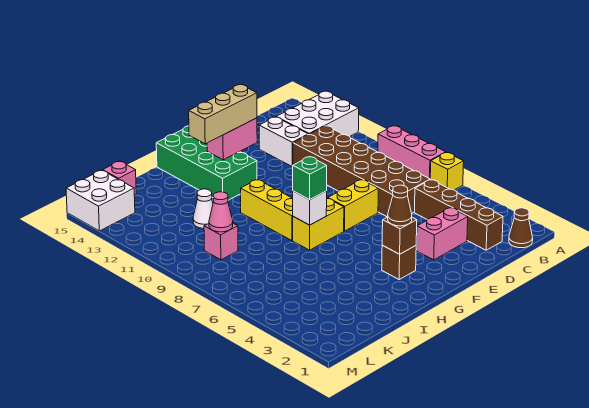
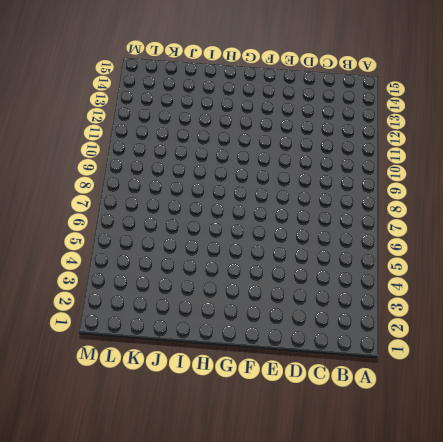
none -> yellow brick A6 level 1
none -> pink brick A7:A9 level 1
none -> white brick A12:C13 level 1

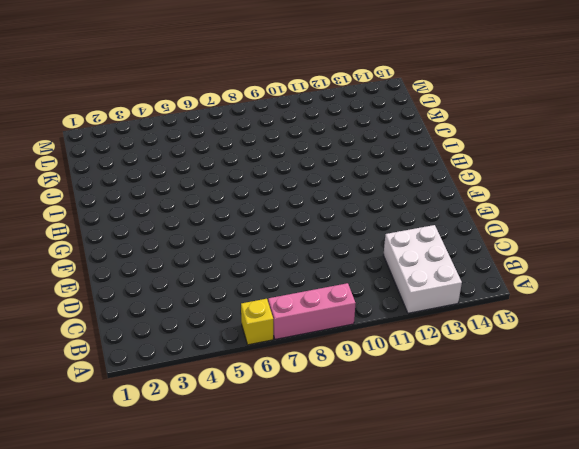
none -> brown cone B1 level 1
none -> brown brick C2:C5 level 1
none -> brown brick C6:D11 level 1

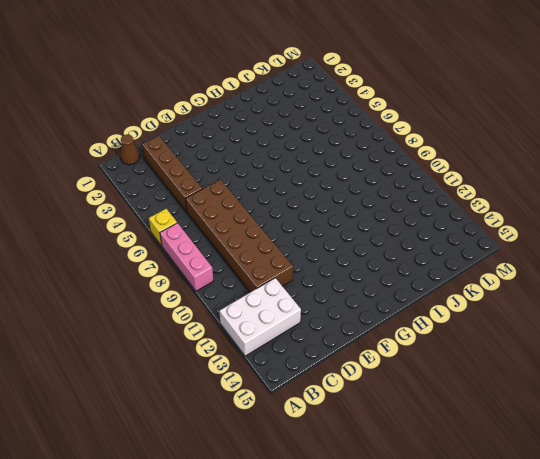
none -> pink brick D3:E3 level 1
none -> white brick D12:D13 level 1
none -> yellow brick E7:F7 level 1

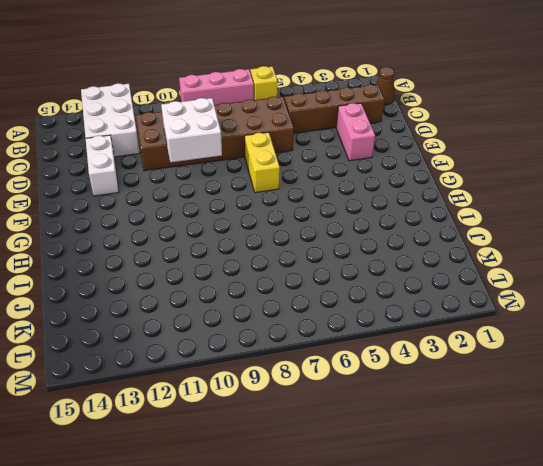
white brick D9:E10 level 2 -> white brick L14:M15 level 1
white brick D13:E13 level 1 -> white brick D12:D13 level 1
none -> brown brick G3 level 1
none -> yellow brick G7:H7 level 1
none -> green brick G12:H15 level 1

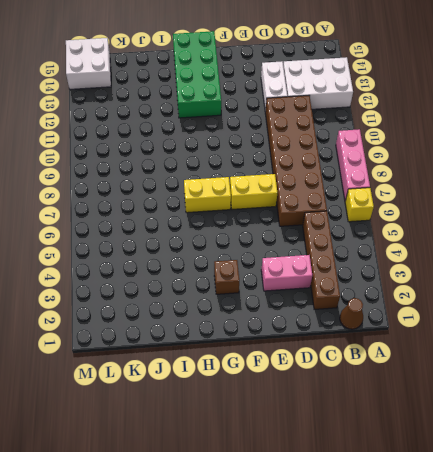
none -> yellow brick H8:H10 level 1
none -> white cone J11 level 1
none -> pink brick K9 level 1

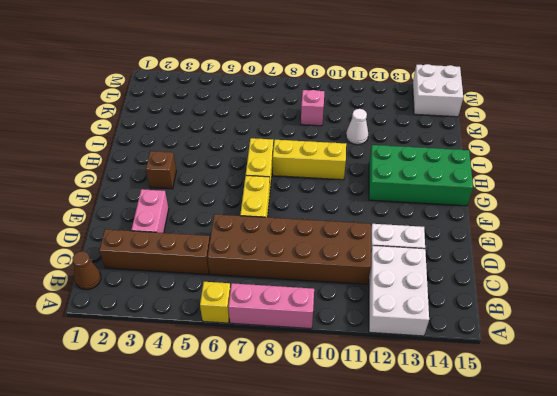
none -> pink brick K15 level 1
none -> pink brick F13:G13 level 2
none -> brown brick G3 level 2

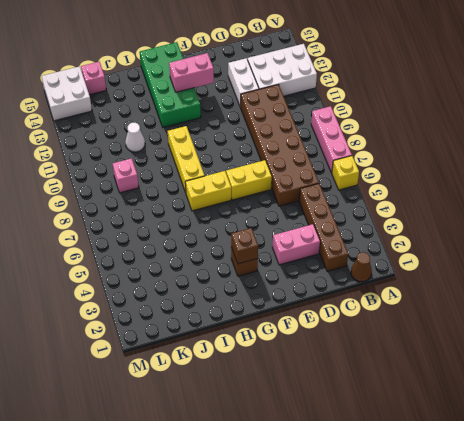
none -> white brick H7 level 2
none -> pink cone K9 level 2
none -> tan brick F13:H13 level 3

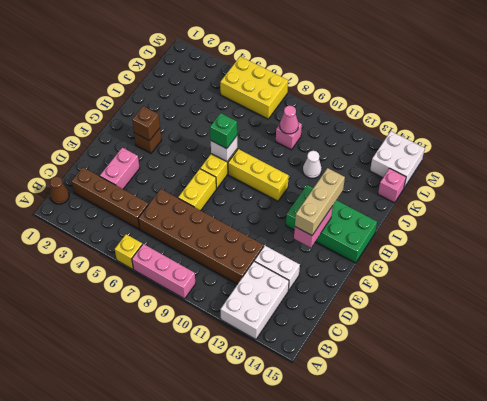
yellow brick L5:M7 level 1 -> none
none -> brown cone G3 level 3

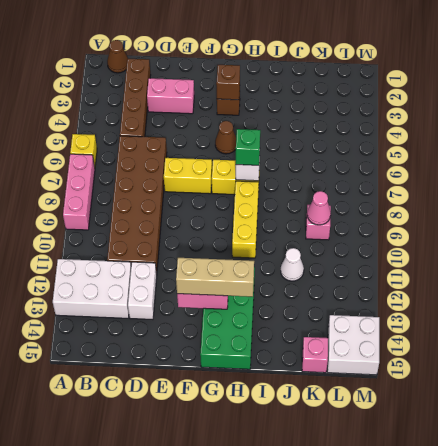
brown cone G5 level 1 -> brown cone G3 level 3

